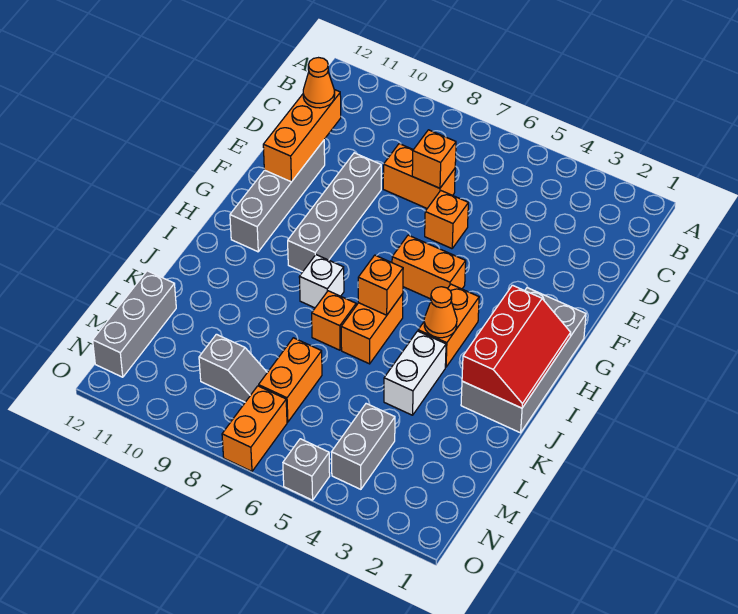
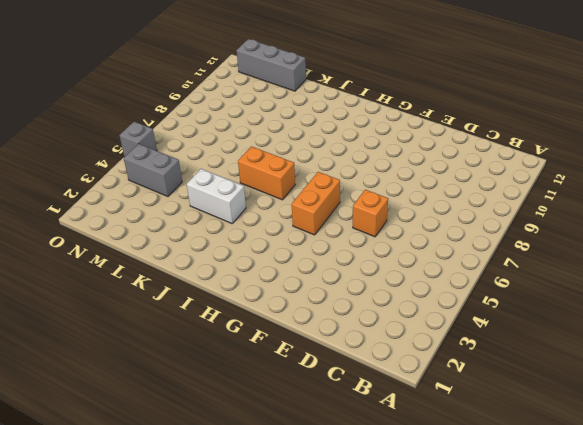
none -> orange brick D7:D8 level 1
none -> grey brick E9:H9 level 1
none -> grey brick E11:H11 level 1

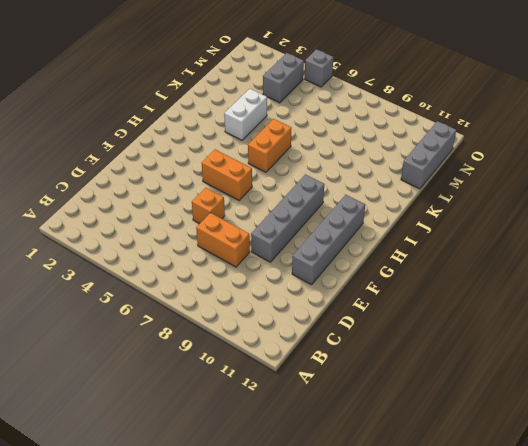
none -> grey brick G1:J2 level 1
none -> orange brick H4:I4 level 1
none -> white brick I8 level 1

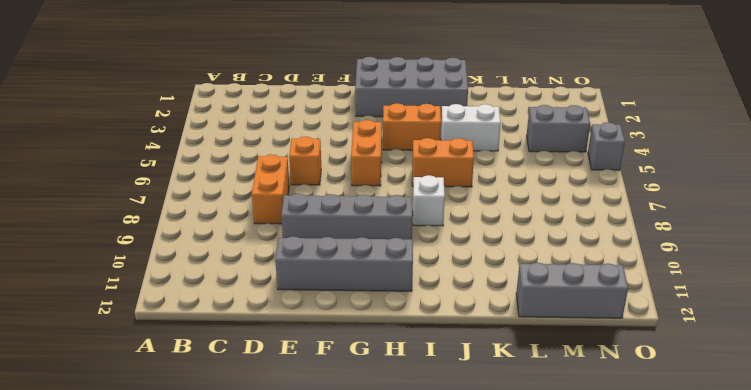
none -> orange brick J7 level 1
none -> orange brick L7:M7 level 1
none -> grey slope M8:M9 level 1 top 9

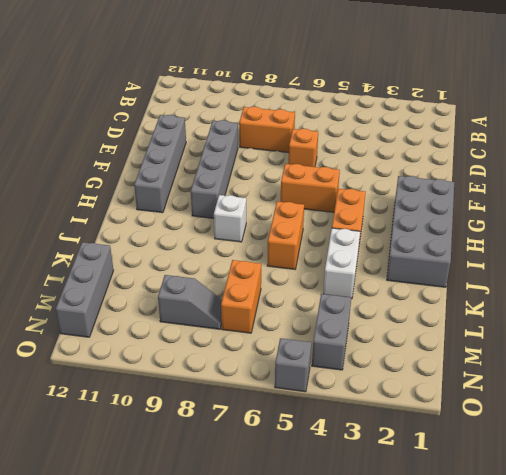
none -> orange brick J7 level 1
none -> orange brick N7:O7 level 1
none -> orange brick D7 level 2

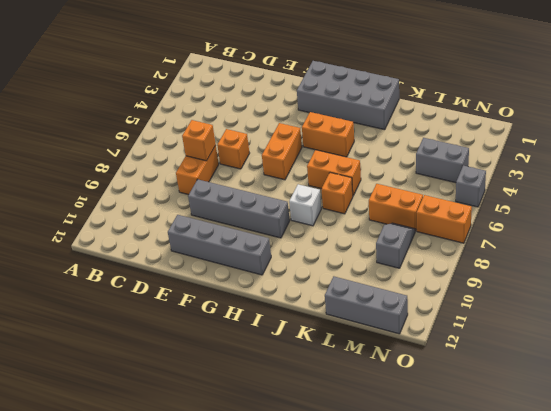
none -> white brick J4:K4 level 1
none -> orange brick D11:F11 level 2
none -> red slope H1:J2 level 2 top 2

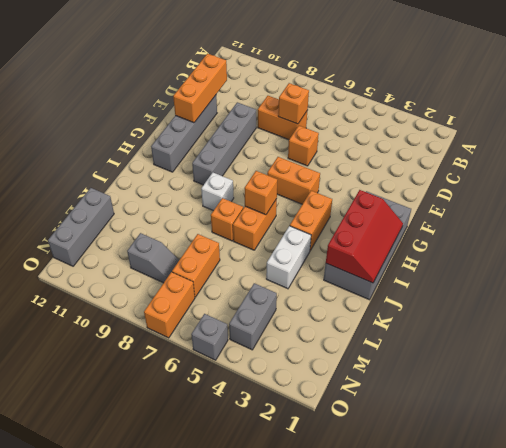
none -> orange cone I4 level 2
none -> orange cone D11 level 3

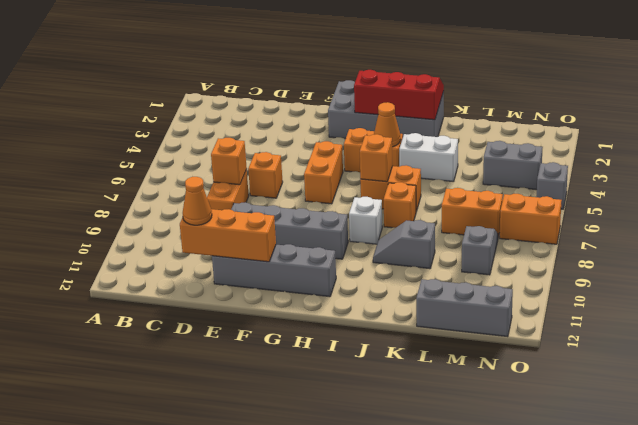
grey slope J9:K9 level 1 top K -> none

